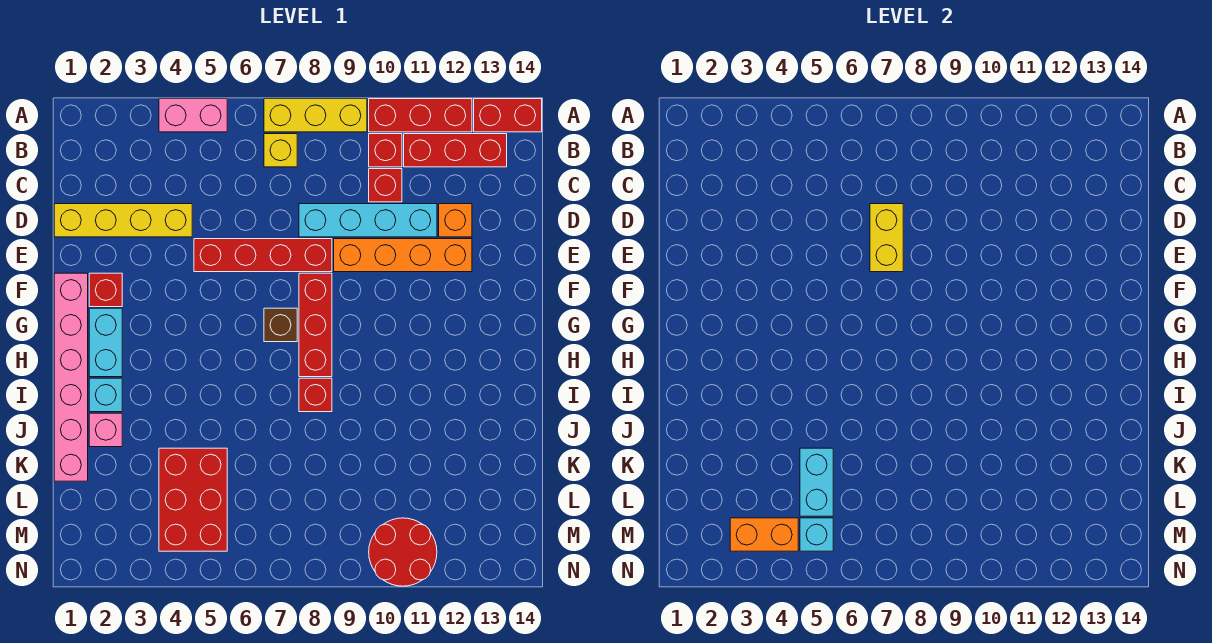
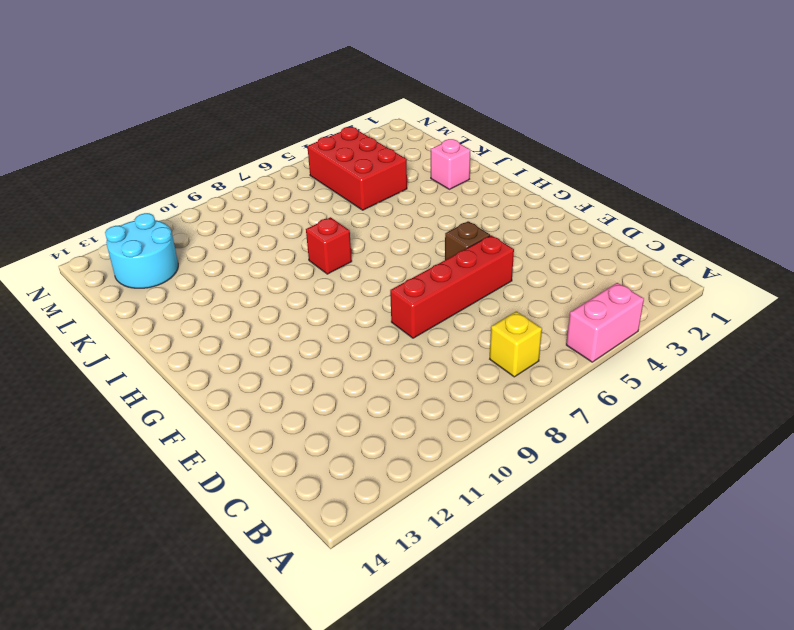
brown brick F5 level 1 -> brown brick G7 level 1
cyan round brick L12:M13 level 1 -> none
none -> yellow brick A7:A9 level 1
none -> red brick A10:A12 level 1
none -> red brick A13:A14 level 1

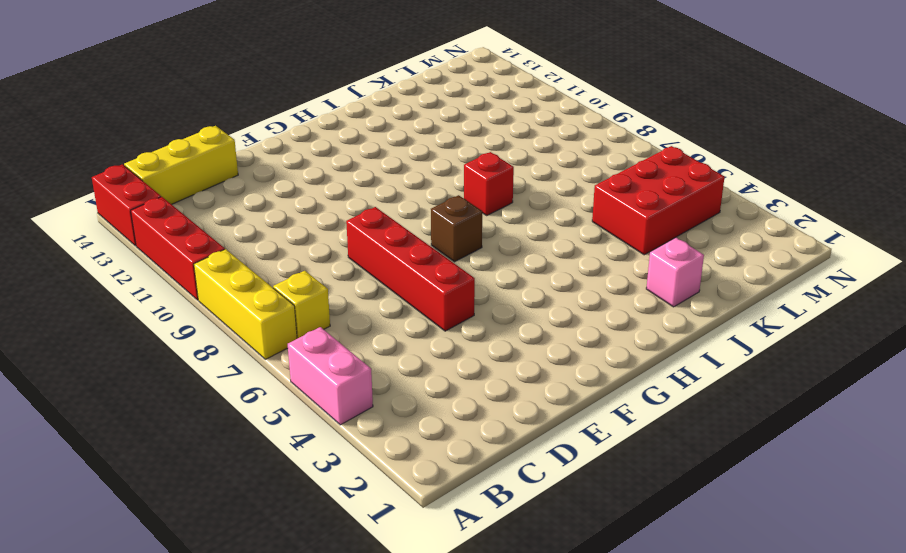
yellow brick B14:D14 level 1 -> none
none -> red brick B10 level 1
none -> red brick B11:B13 level 1
none -> red brick C10 level 1

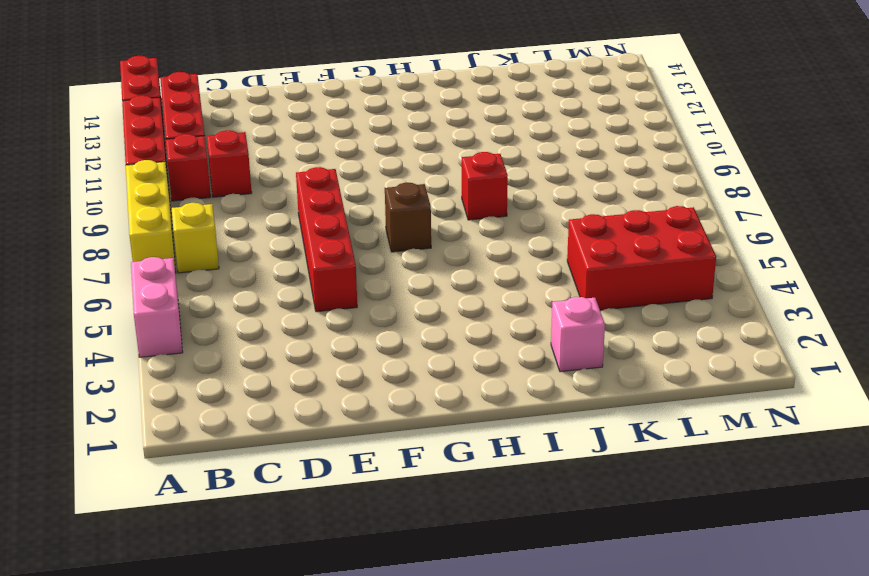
none -> yellow brick D1:D4 level 1
none -> cyan brick D8:D11 level 1
none -> orange brick D12 level 1

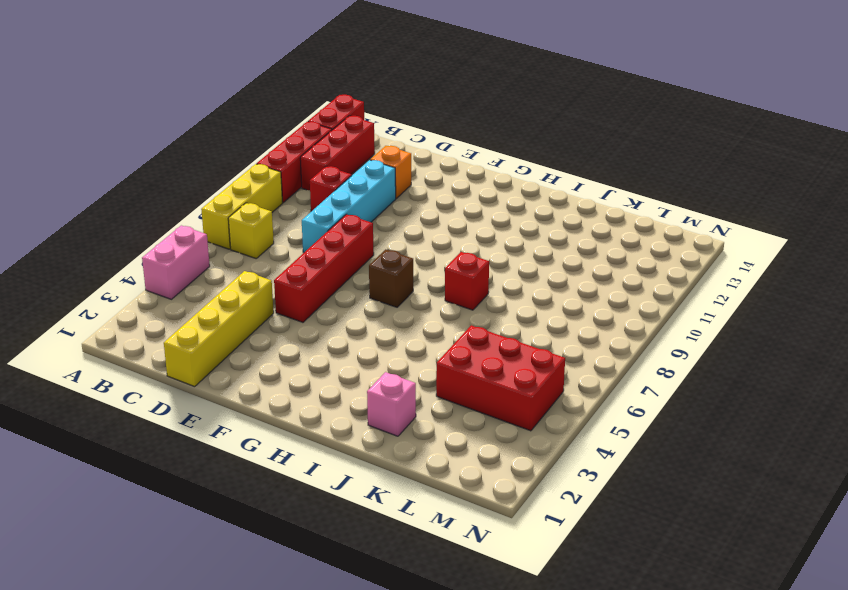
none -> red brick B10 level 1
none -> orange brick E9:E12 level 1
none -> pink brick F1:K1 level 1

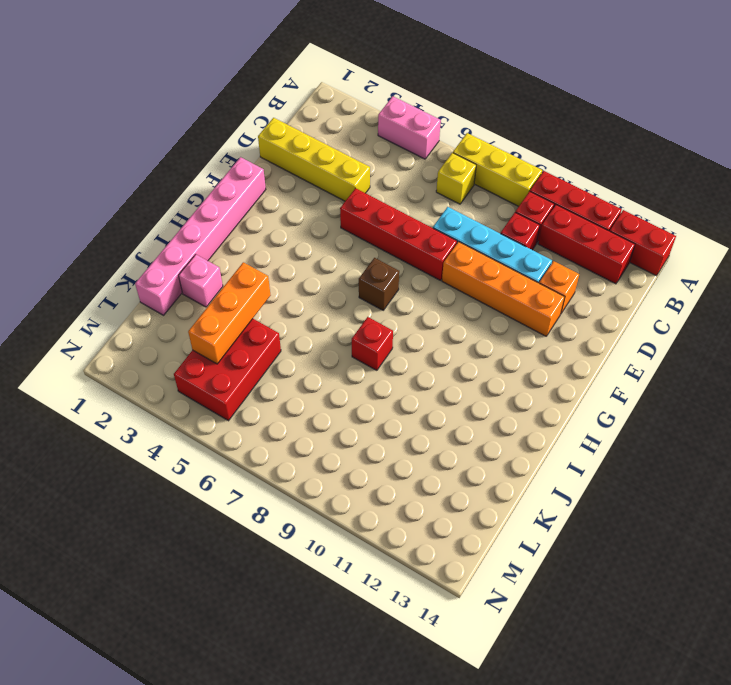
orange brick J4:L4 level 2 -> none
none -> red brick F2 level 1
none -> red brick F8:H8 level 1
none -> cyan brick G2:H2 level 1

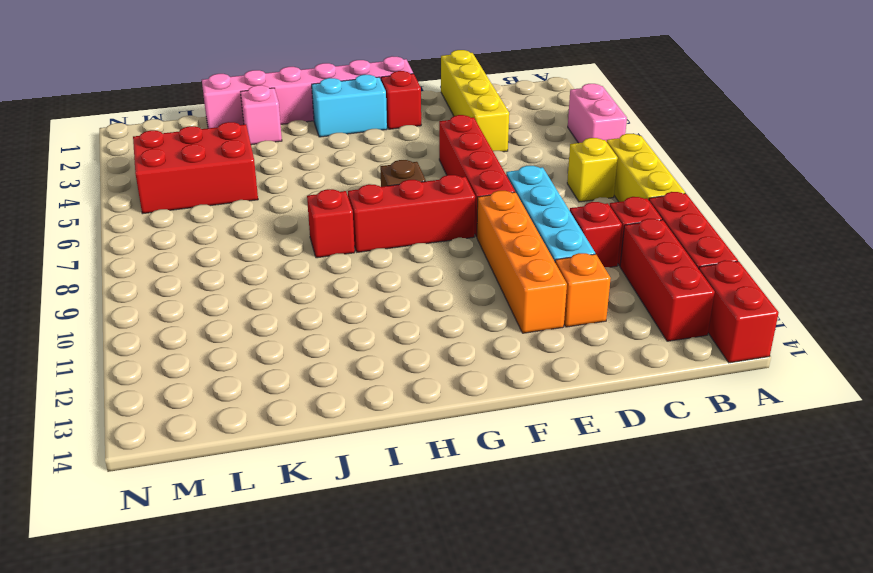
none -> cyan brick I2 level 1
none -> red round brick M10:N11 level 1
none -> yellow brick D7:E7 level 2

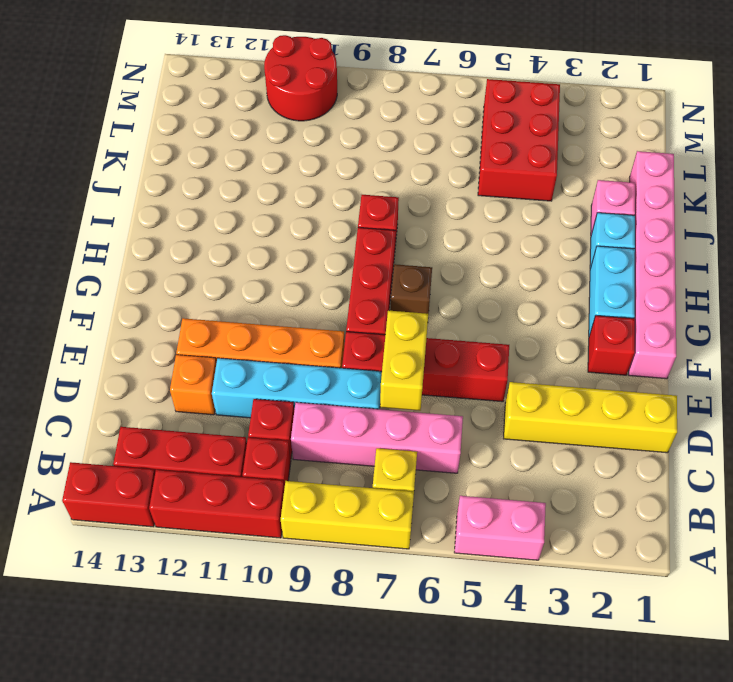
pink brick C6:C9 level 1 -> none
none -> cyan brick K5:L5 level 2
none -> orange brick M3:M4 level 2
none -> cyan brick M5 level 2

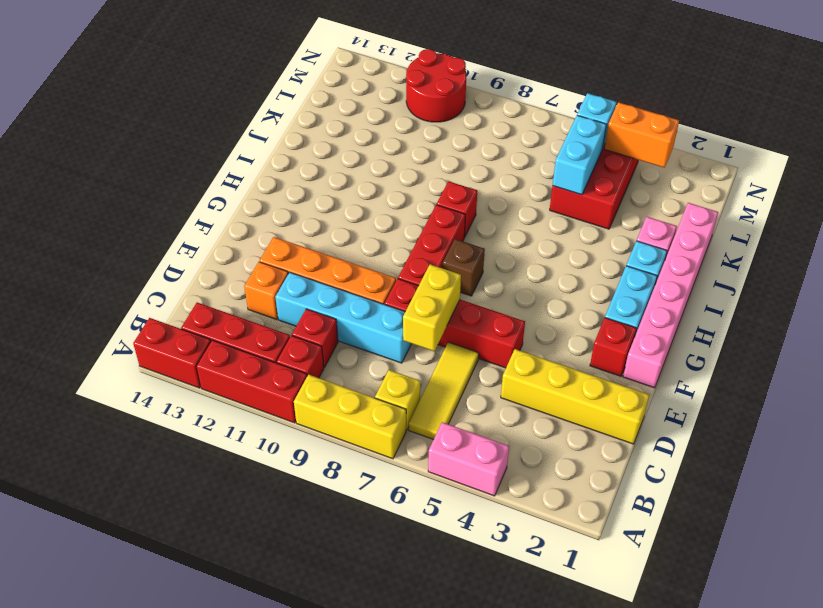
yellow tile B6:D6 level 1 -> none

